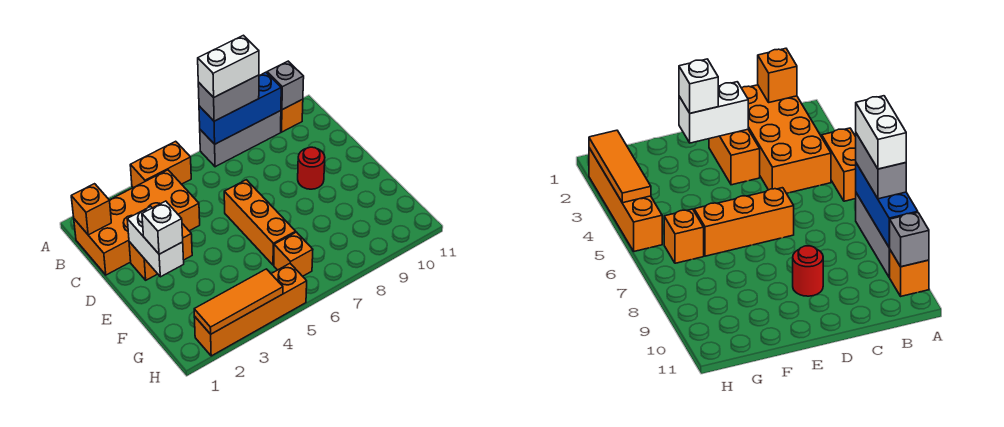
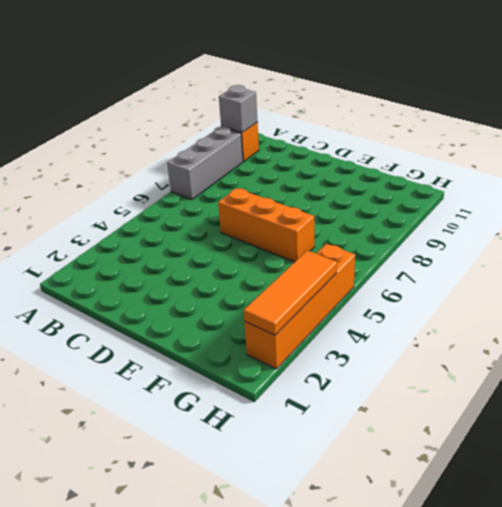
none -> orange brick A4:A5 level 1
none -> orange brick B1:C4 level 1
none -> orange brick D2:D3 level 1

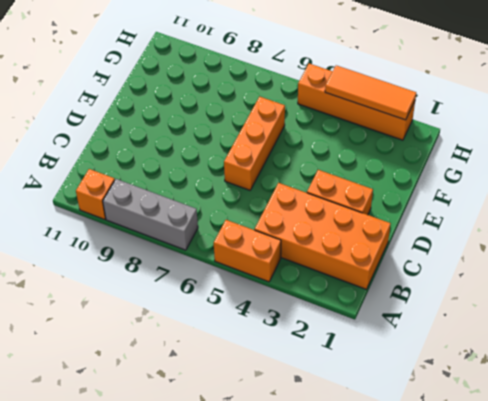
none -> red round brick D9 level 1
none -> orange brick G6 level 1
none -> blue brick A7:A9 level 2

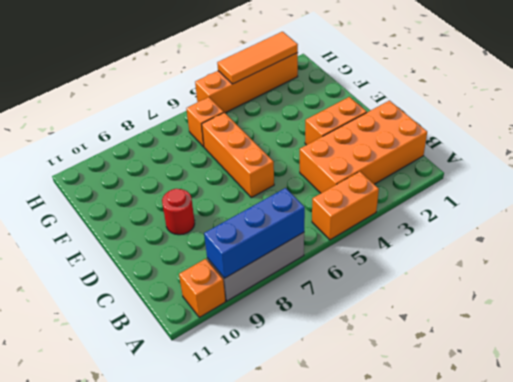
none -> grey brick A10 level 2
none -> orange brick B1 level 2
none -> white brick D2:E2 level 2

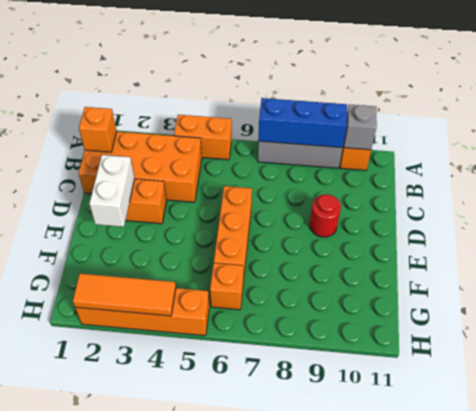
none -> grey brick A7:A8 level 3
none -> white brick E2 level 3
none -> white brick A7:A8 level 4

